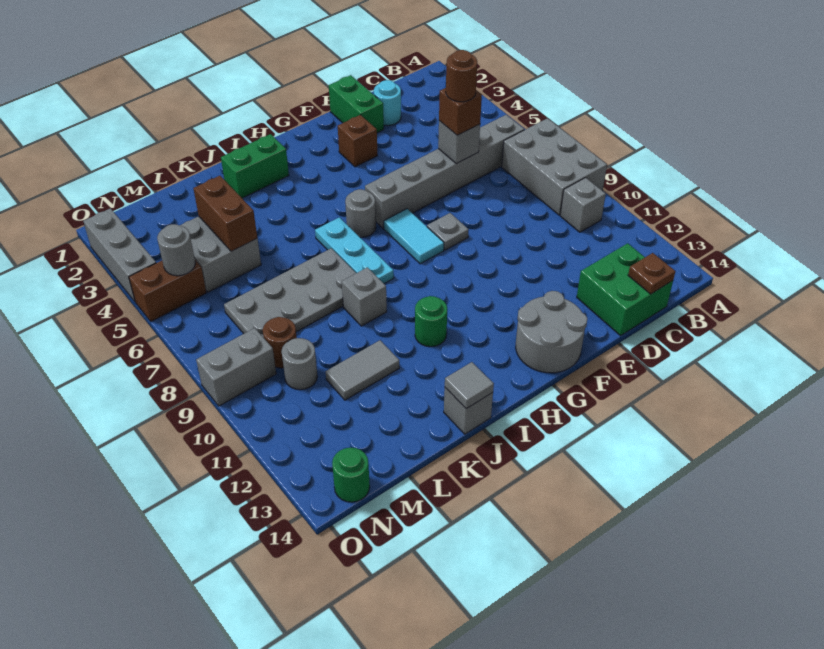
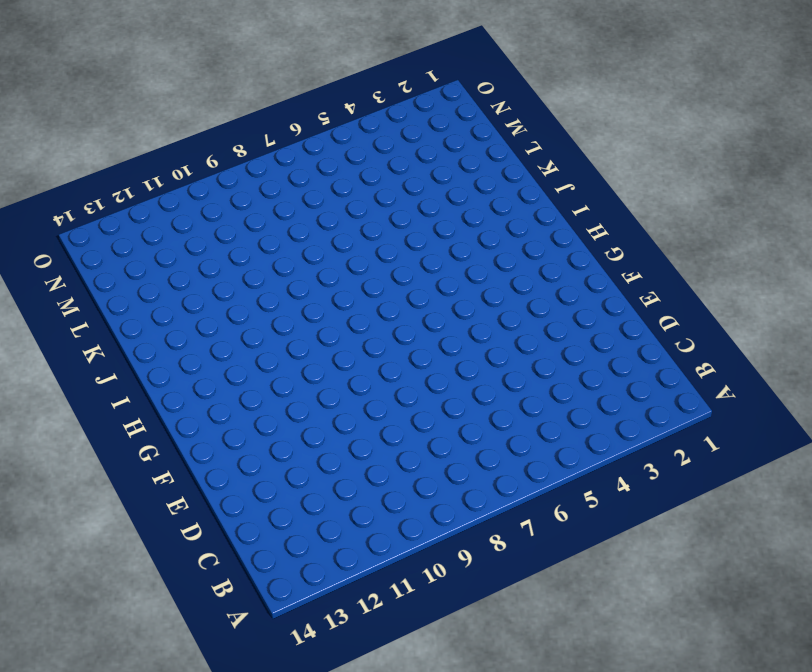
none -> grey brick A7:B9 level 1
none -> grey brick B6:G6 level 1
none -> grey brick B10 level 1
none -> green brick C13:D14 level 1

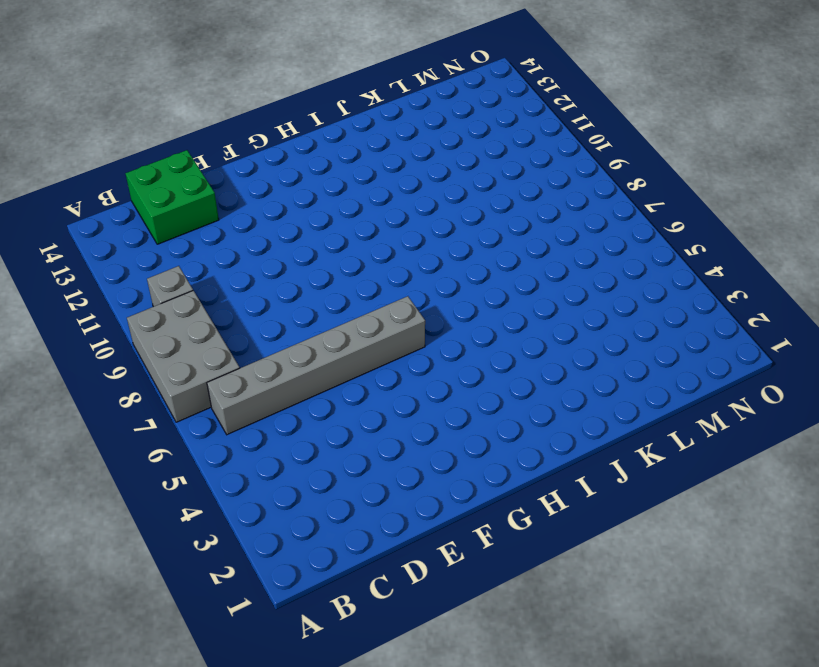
none -> cyan round brick D2 level 1
none -> green brick E1:E2 level 1
none -> brown brick F3 level 1
none -> grey plate F8 level 1

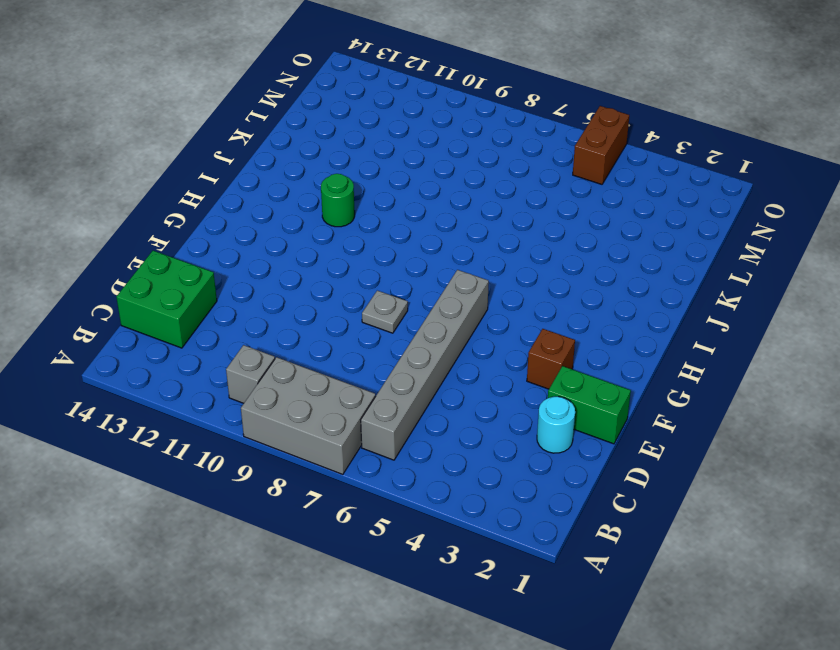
none -> grey round brick F13:G14 level 1
none -> cyan tile G7:G8 level 1
none -> grey round brick H6 level 1
none -> green brick I2:J2 level 1

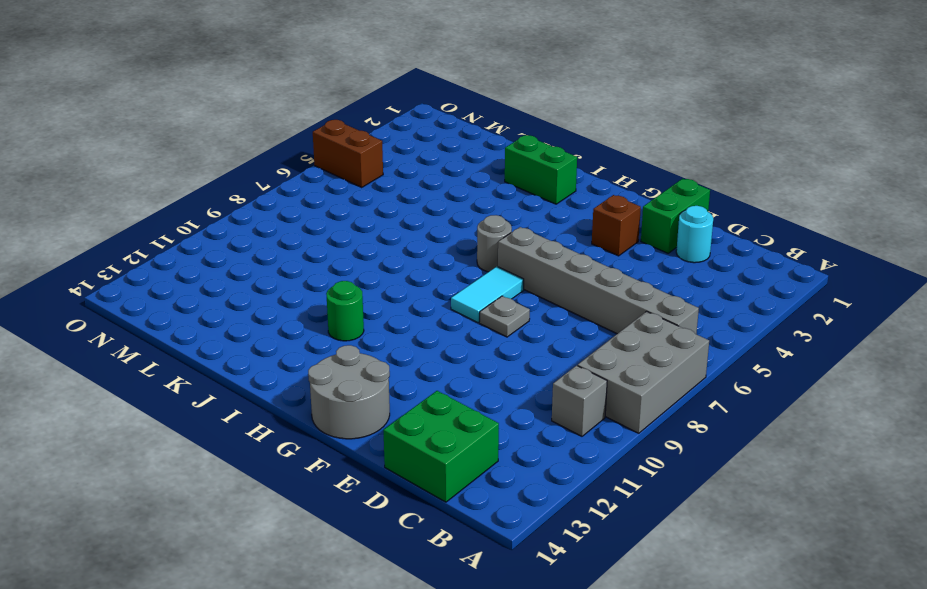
none -> cyan plate I6:I8 level 1
none -> grey plate J7:M8 level 1
none -> grey brick J9 level 1
none -> grey brick J14 level 1

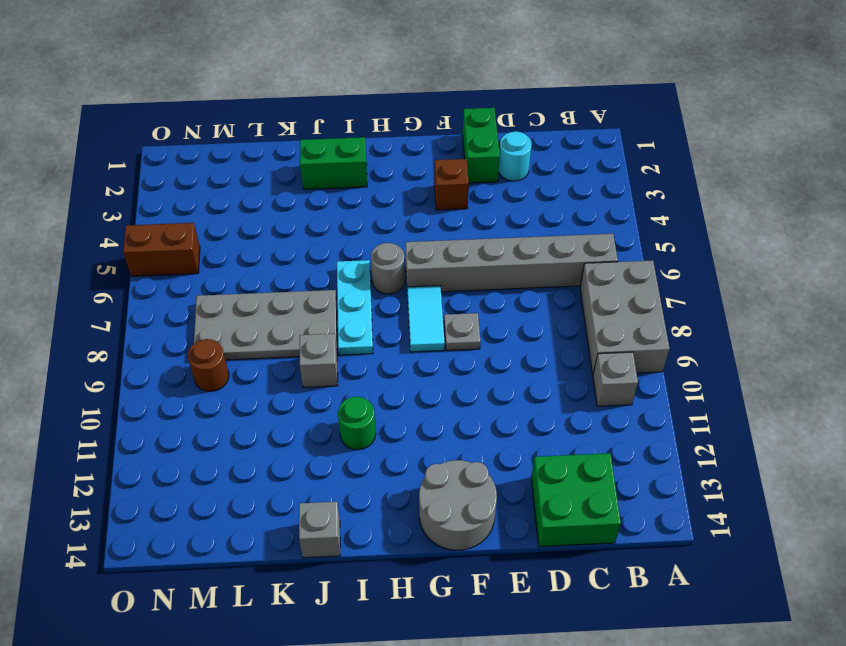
none -> grey tile K11:L11 level 1
none -> grey brick L4:M5 level 1
none -> grey round brick M10 level 1
none -> grey brick N9:O9 level 1

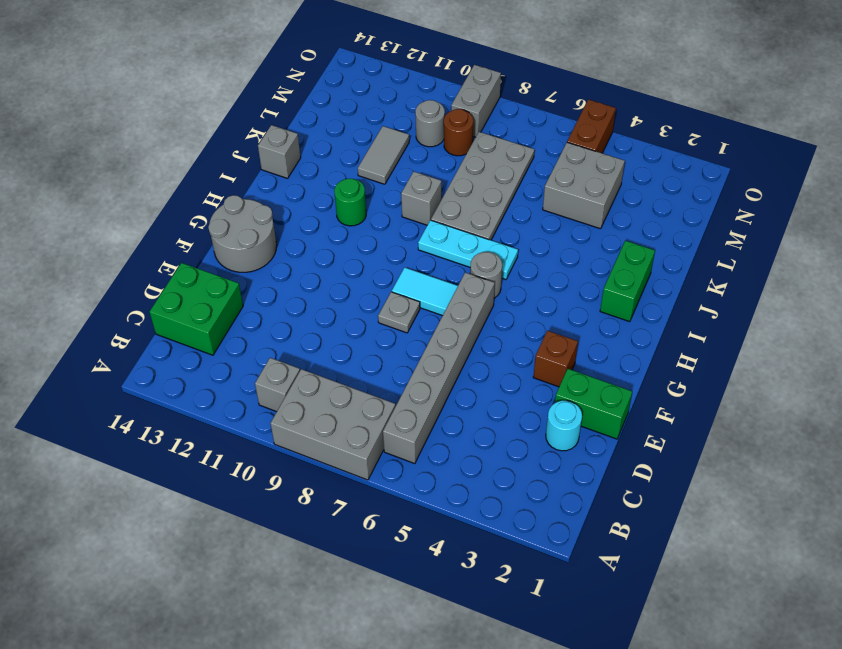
none -> green round brick N14 level 1
none -> grey brick O2:O4 level 1
none -> brown plate C14 level 2
none -> grey brick D6 level 2

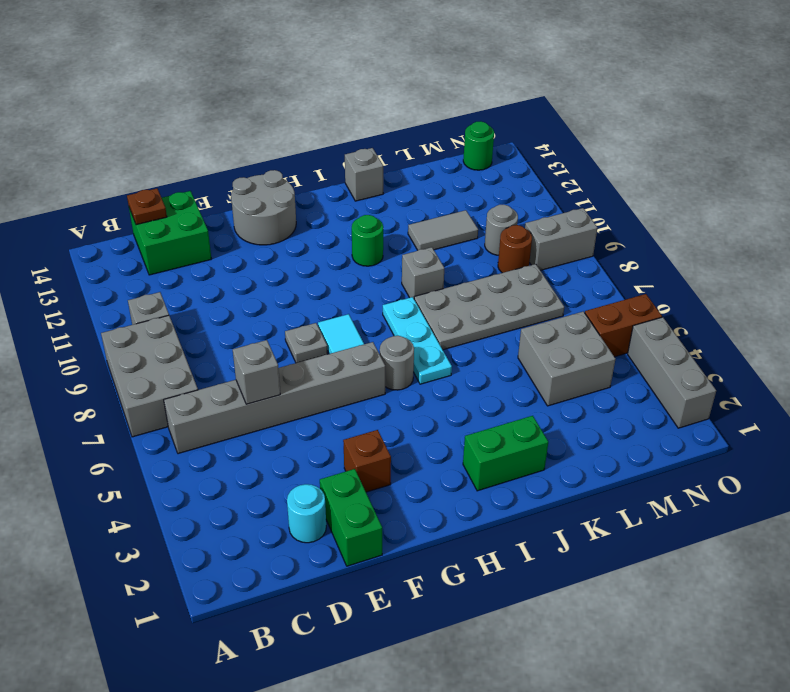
none -> grey tile J14 level 2
none -> brown brick L4:L5 level 2
none -> grey round brick N5 level 2
none -> brown brick D6 level 3

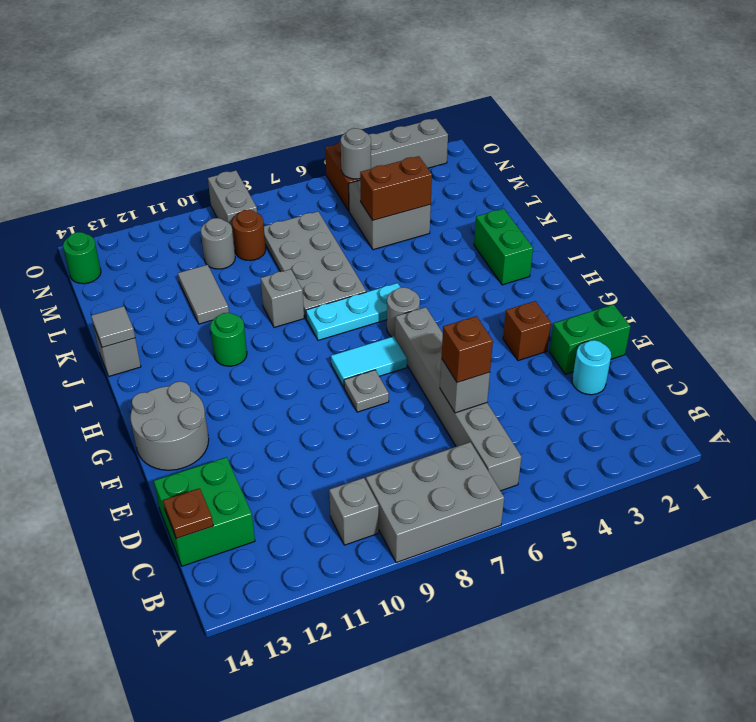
none -> brown round brick D6 level 4

